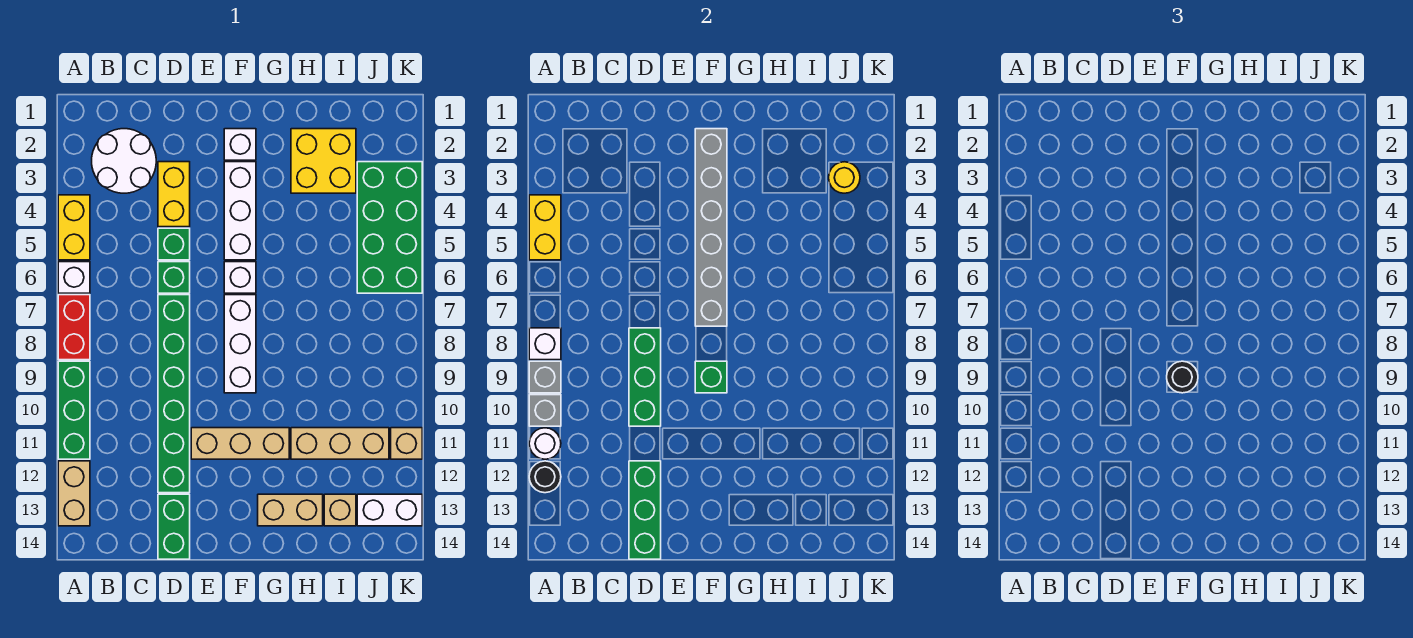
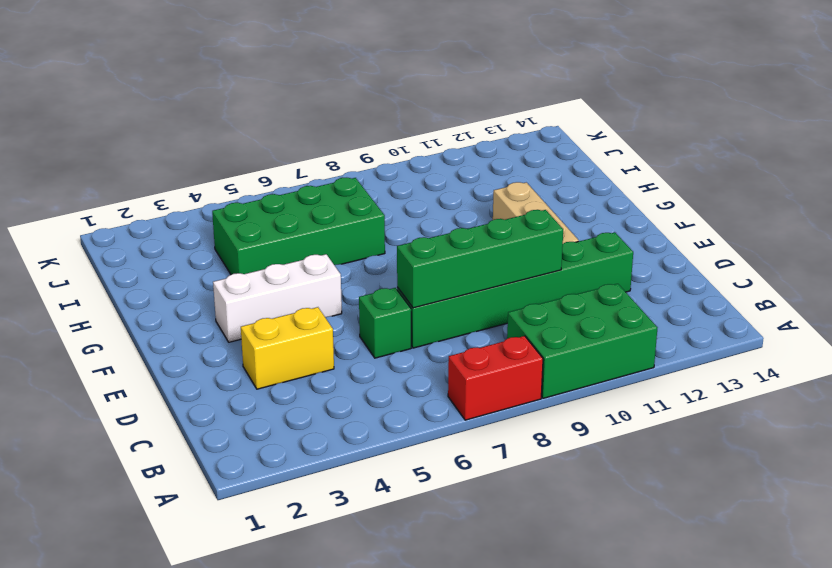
green brick A9:B11 level 1 -> green brick A9:A11 level 1
green brick D7:D10 level 2 -> green brick D8:D10 level 2
green brick H4:I7 level 1 -> green brick J3:K6 level 1
none -> yellow brick A4:A5 level 1
none -> white brick A6 level 1
none -> tan brick A12:A13 level 1
none -> white round brick B2:C3 level 1

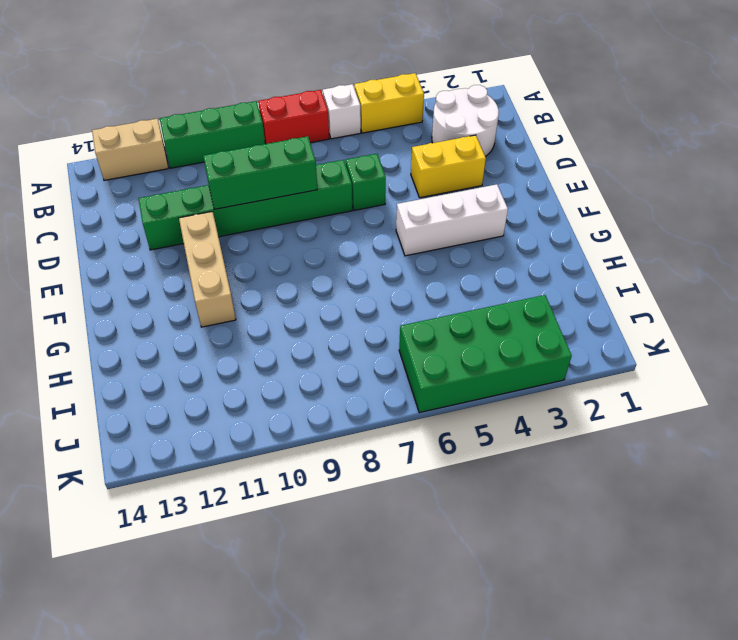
none -> green brick D5 level 1
none -> green brick D13:D14 level 1
none -> white brick F2 level 1
none -> white brick F6 level 1

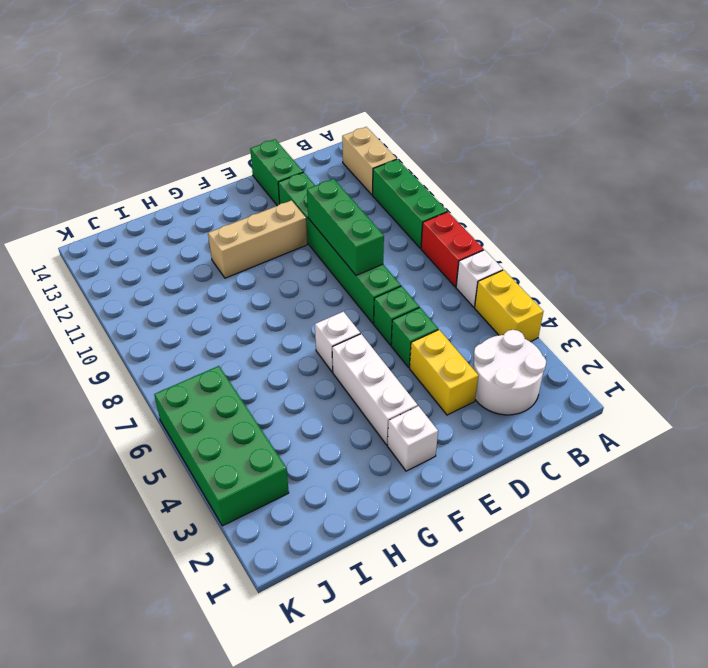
none -> white brick F7:F9 level 1
none -> tan brick G13:H13 level 1
none -> yellow brick H2:I3 level 1
none -> tan brick H11:J11 level 1

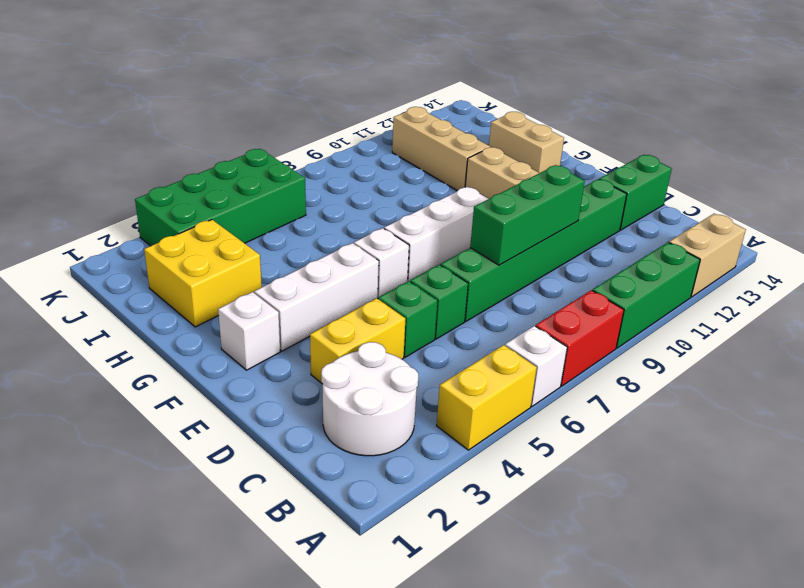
none -> tan brick I13 level 1
none -> white brick J13:K13 level 1
none -> tan brick K11 level 1
none -> yellow brick A4:A5 level 2

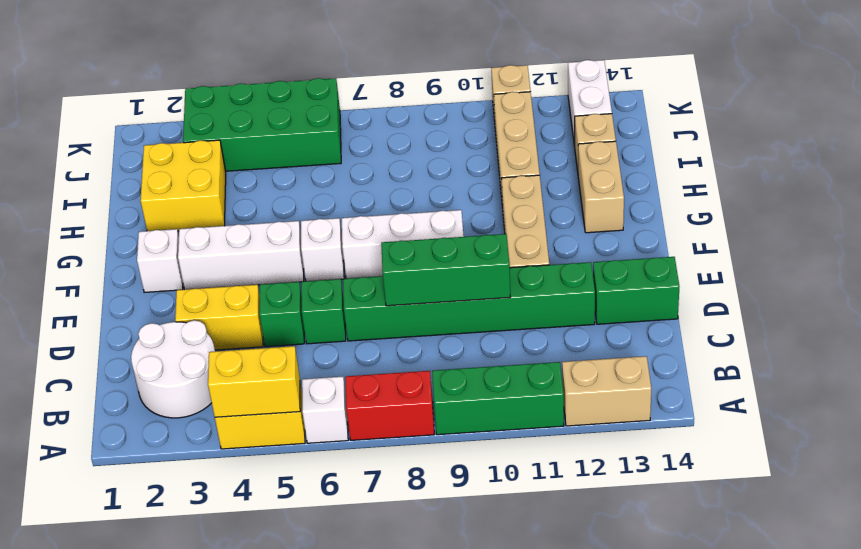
none -> white brick A8 level 2
none -> grey brick A9 level 2
none -> grey brick A10 level 2
none -> white round brick A11 level 2

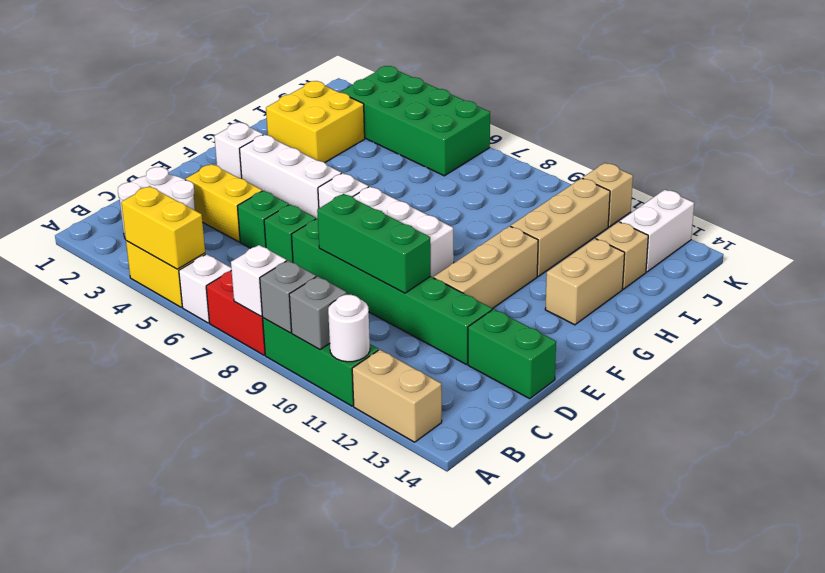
none -> black round brick A12 level 2
none -> green brick D12:D14 level 2
none -> grey brick F2:F7 level 2
none -> green brick F9 level 2

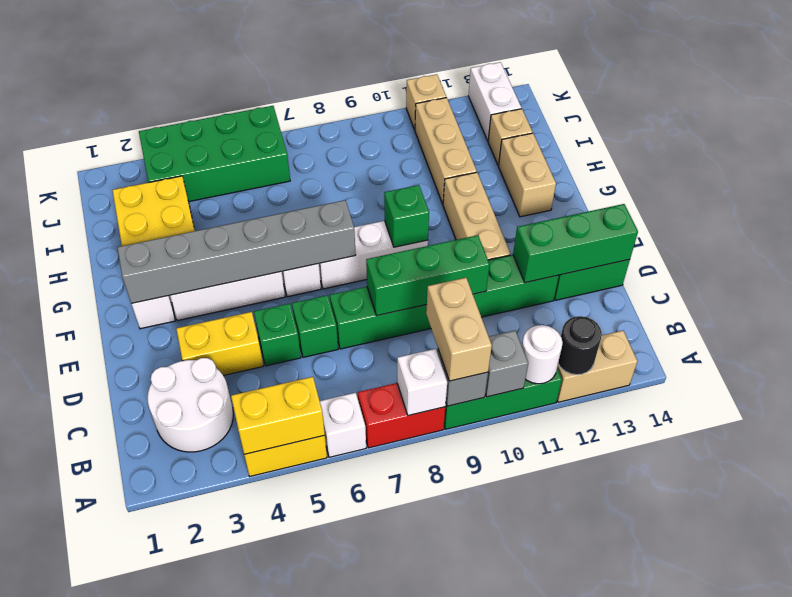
tan brick A9:B9 level 3 -> none
none -> yellow round brick J3 level 2
none -> black round brick F9 level 3

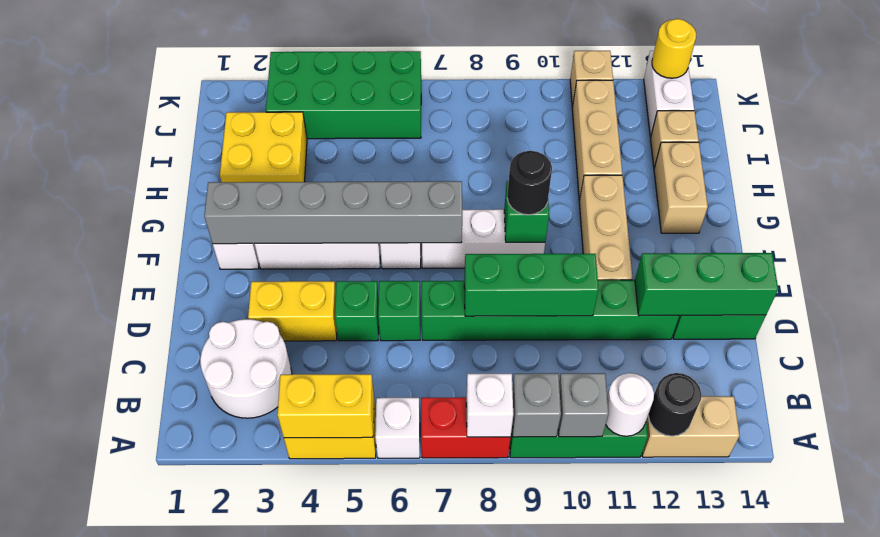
yellow round brick K13 level 2 -> yellow round brick J3 level 2

